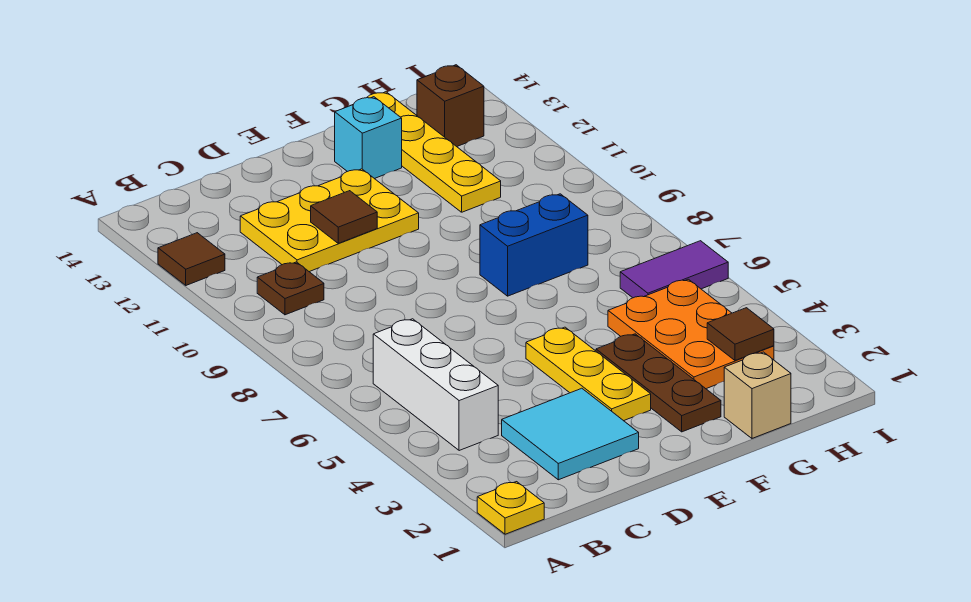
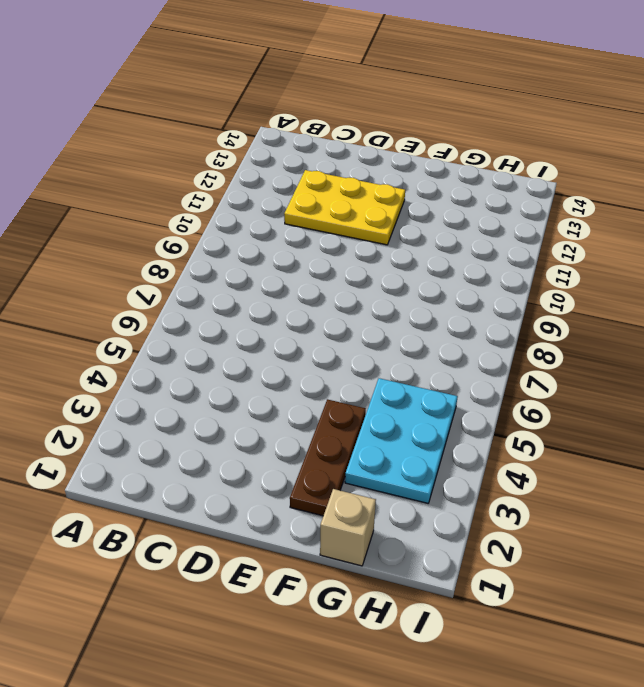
cyan plate G3:H5 level 1 -> orange plate G3:H5 level 1
none -> yellow plate A1 level 1
none -> brown tile A12 level 1
none -> white brick B4:B6 level 1

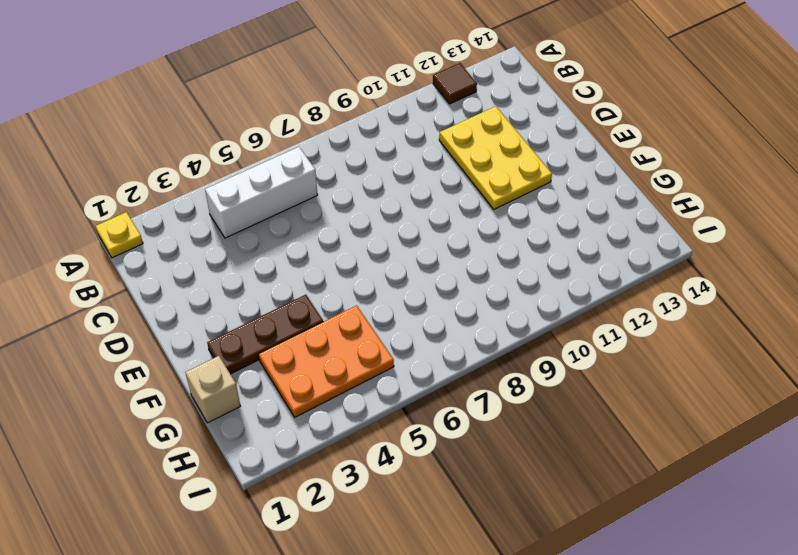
none -> brown plate B10 level 1
none -> cyan tile C2:D3 level 1
none -> yellow plate E3:E5 level 1

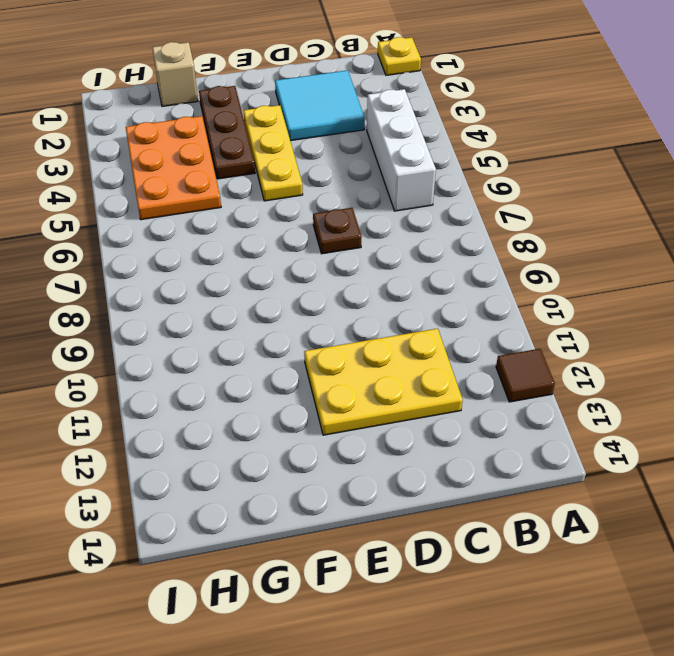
brown plate D7 level 1 -> brown plate B10 level 1
none -> blue brick F8:G8 level 1
none -> cyan brick F13 level 1
none -> yellow plate G11:G14 level 1

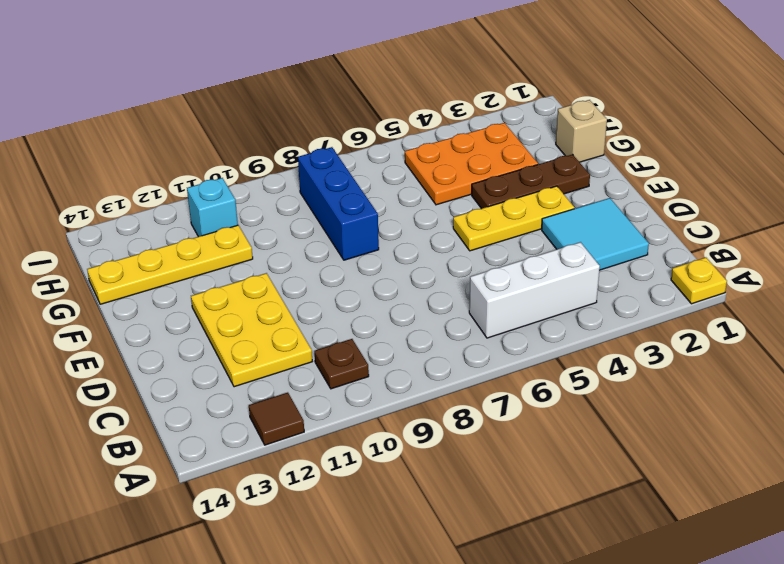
blue brick F8:H8 level 1 -> blue brick F8:G8 level 1
cyan brick H11 level 1 -> cyan brick F13 level 1
none -> purple tile H6:I6 level 1
none -> brown brick H13 level 1
none -> brown tile D11 level 2

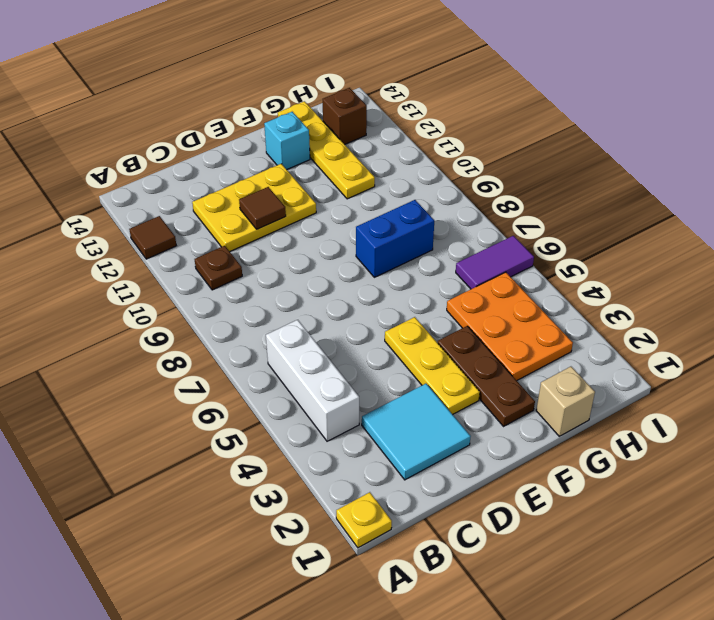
none -> brown tile H3 level 2

